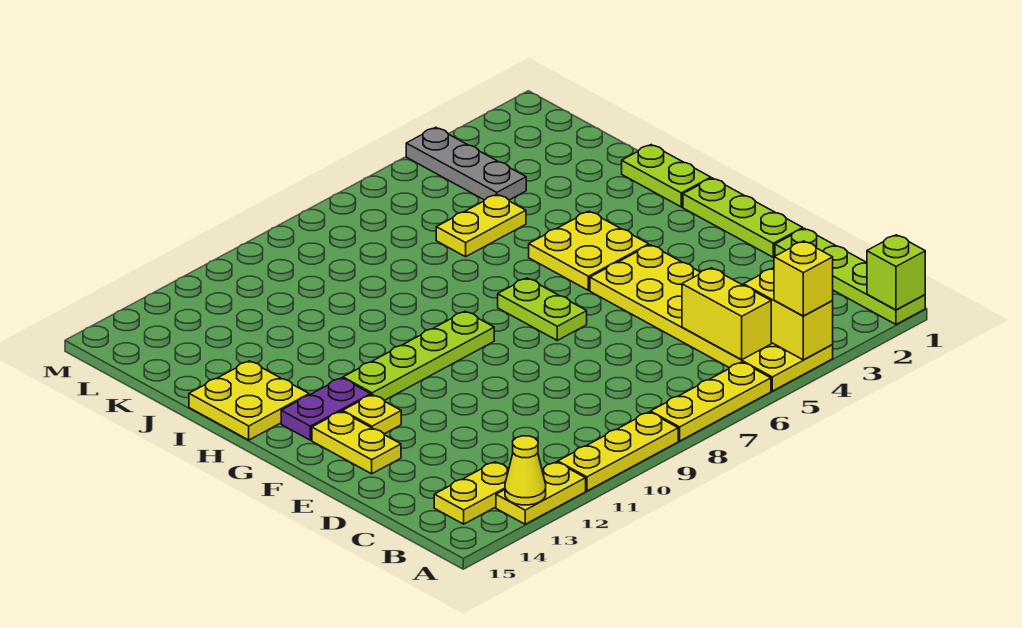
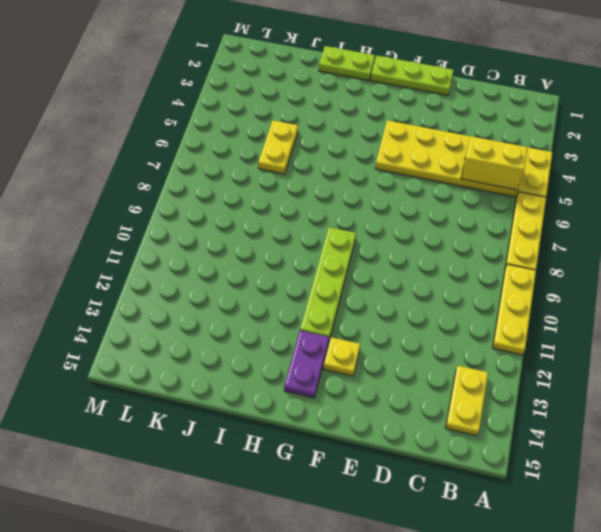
none -> lime plate A1:D1 level 1
none -> yellow plate A12:A13 level 1
none -> yellow plate E14:F14 level 1

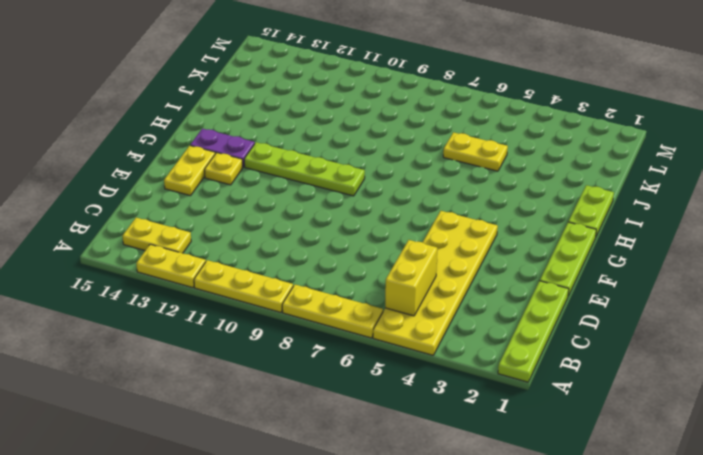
none -> lime plate F7:G7 level 1
none -> yellow plate G4:H5 level 1
none -> yellow plate H14:I15 level 1

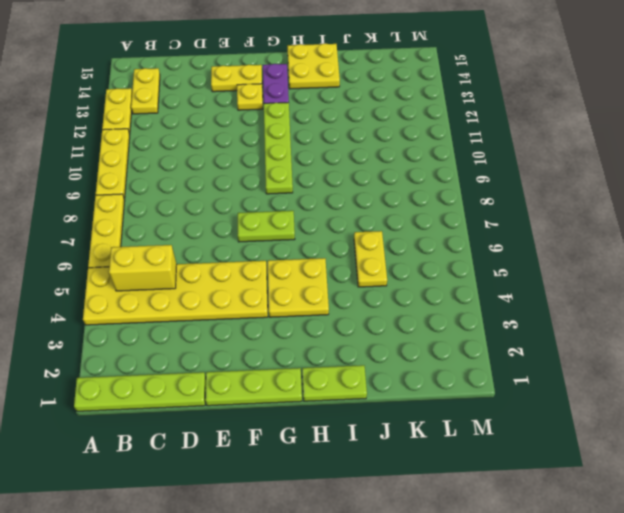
none -> grey plate K4:M4 level 1
none -> lime brick A1 level 2
none -> yellow brick A4:B4 level 2

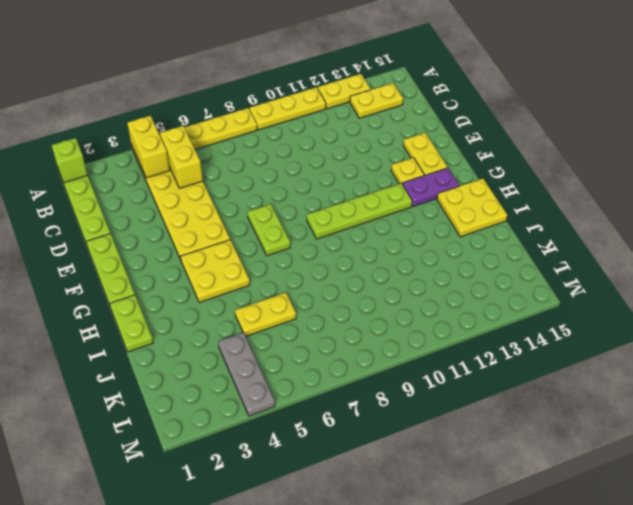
none -> yellow cone A13 level 2
none -> yellow brick A4 level 3

